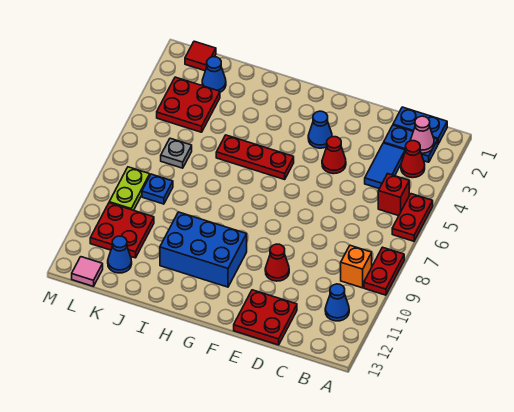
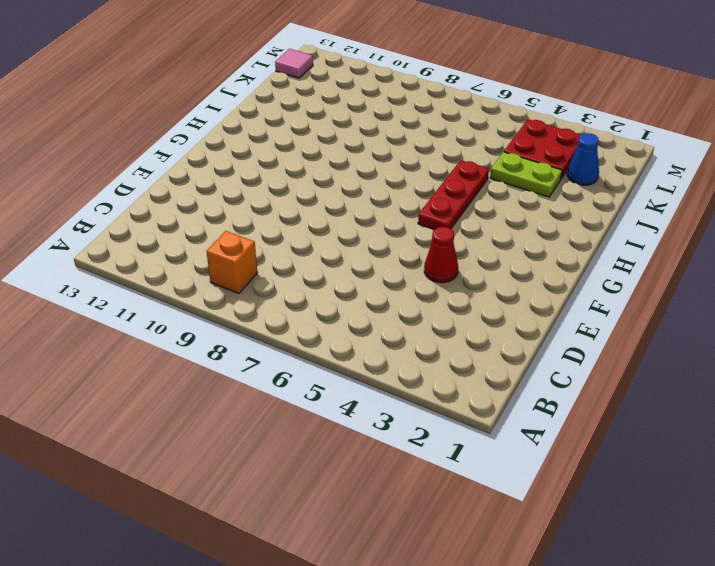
lime plate J3:J4 level 1 -> lime plate L8:L9 level 1
none -> red plate A5:A6 level 1
none -> red plate A8:A9 level 1
none -> blue plate B1:C1 level 1

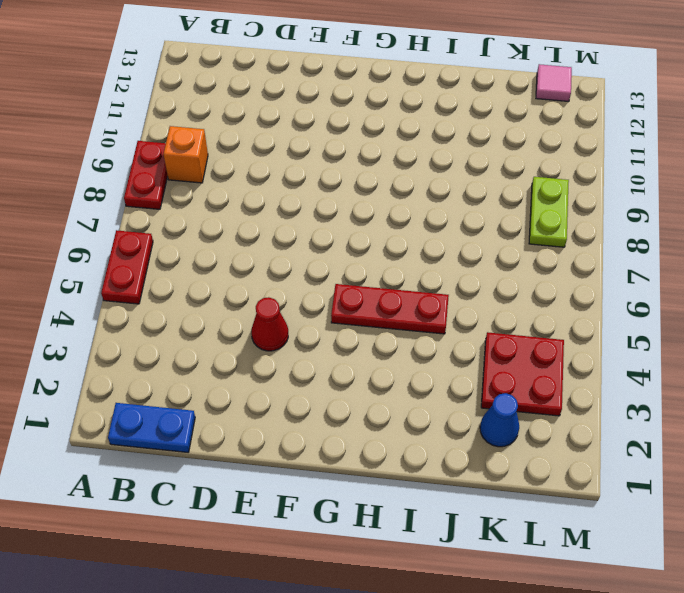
none -> blue plate B2:C2 level 1
none -> red cone B3 level 1
none -> red brick B5 level 1

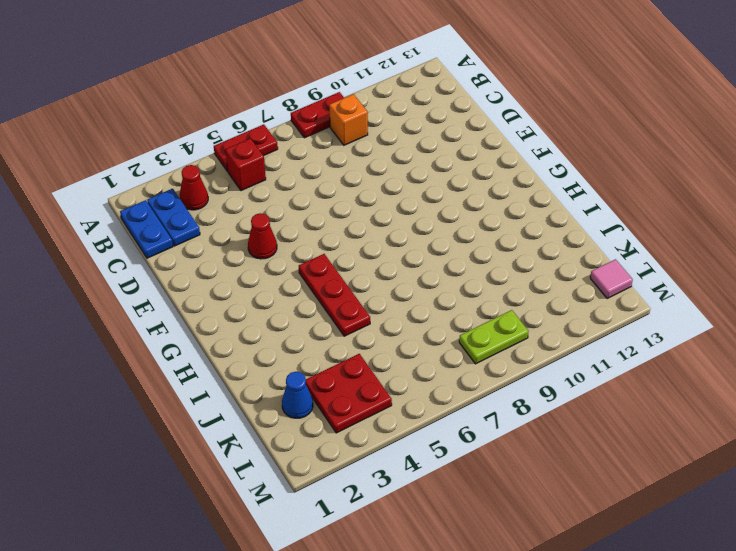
none -> blue cone B11 level 1
none -> blue tile C3:C4 level 1
none -> red plate D12:E13 level 1

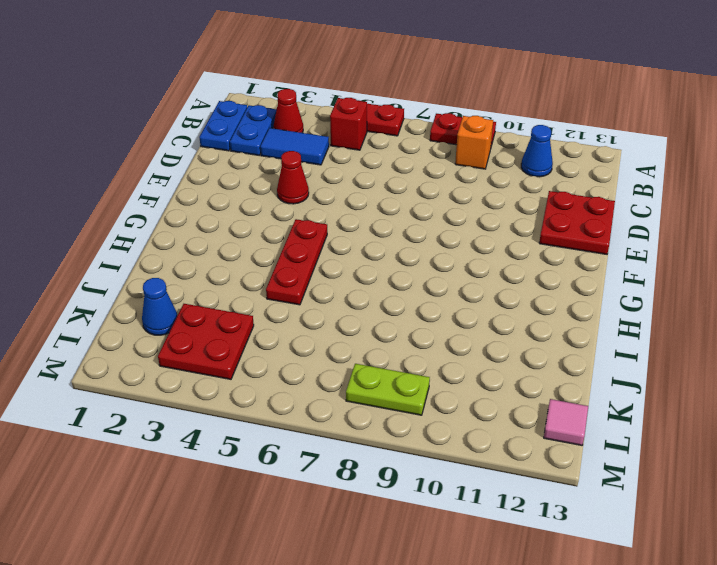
none -> red cone E10 level 1
none -> blue cone F3 level 1
none -> blue brick G10:I11 level 1

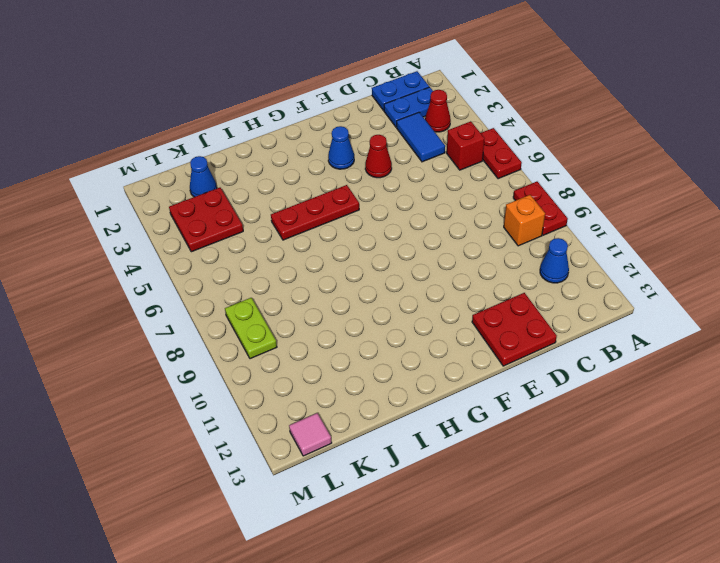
none -> red cone E10 level 1
none -> blue brick G10:I11 level 1
none -> grey plate K6 level 1

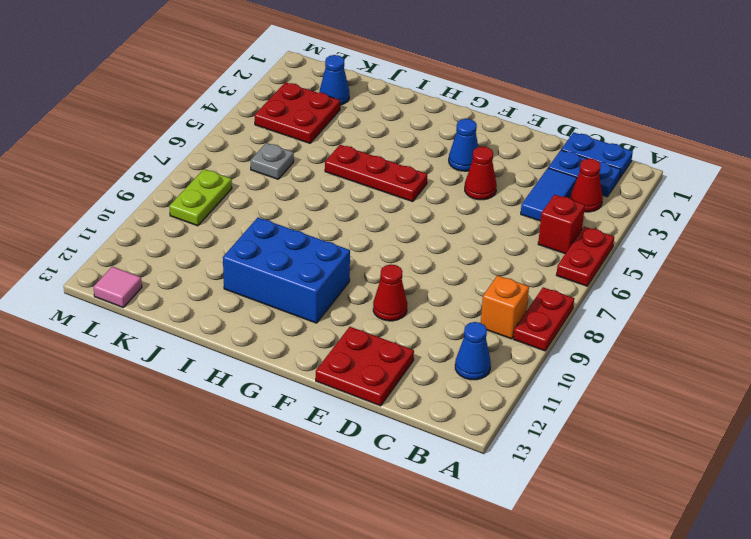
none -> blue plate K8 level 1
none -> red plate K10:L11 level 1
none -> blue cone K12 level 1

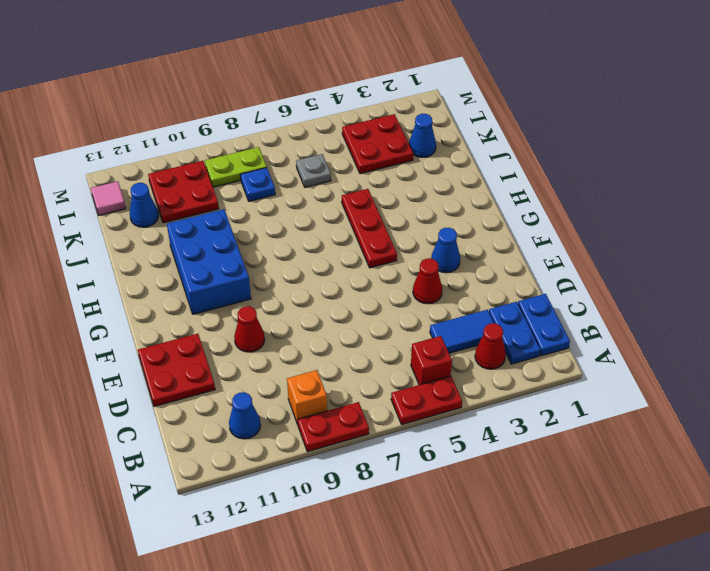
none -> red tile L1 level 1
none -> pink cone B2 level 2

